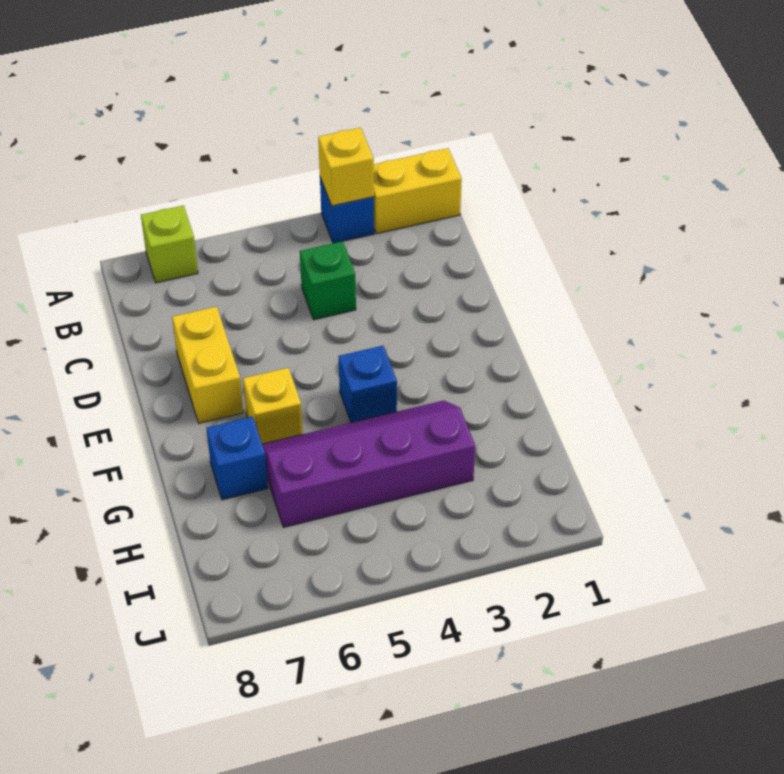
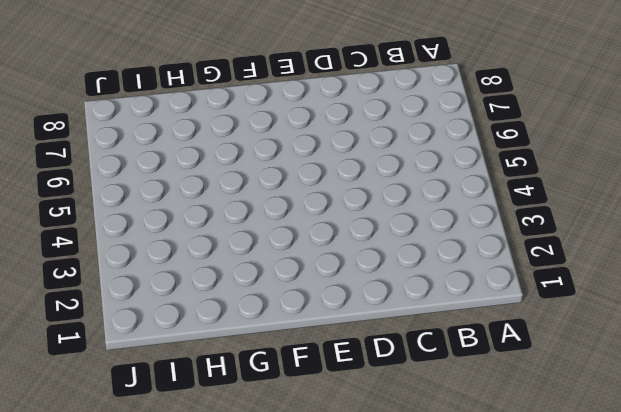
none -> yellow brick A1:A2 level 1
none -> blue brick A3 level 1

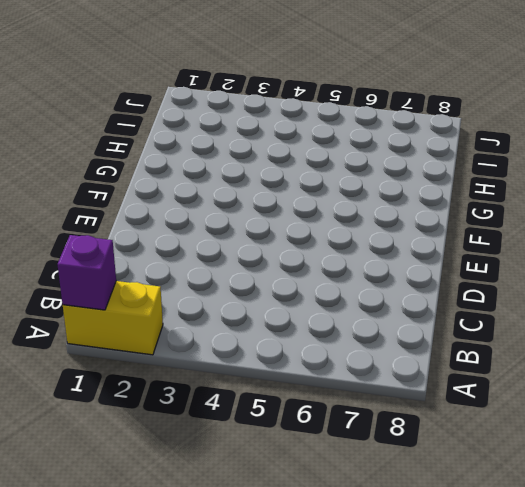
purple brick A1 level 2 -> none
none -> blue brick A3 level 1
none -> lime brick A7 level 1

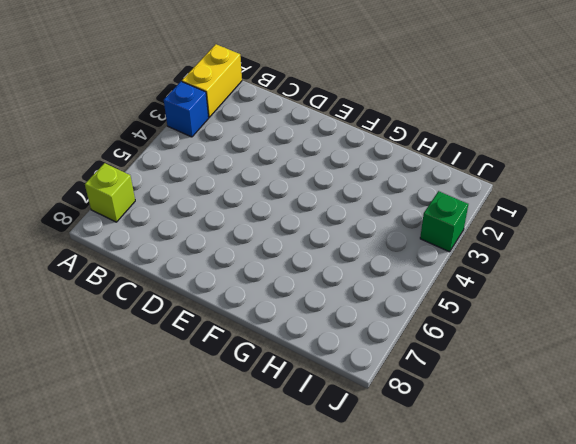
green brick J3 level 1 -> green brick C4 level 1
none -> yellow brick D7:E7 level 1
none -> blue brick F4 level 1

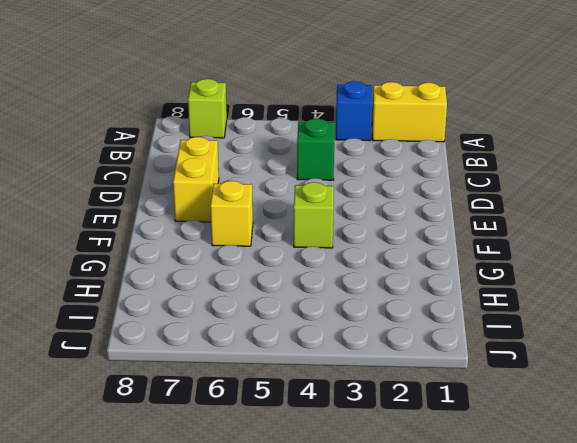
lime brick F4 level 1 -> blue brick F4 level 1
none -> purple slope G3:H6 level 1 top H
none -> blue brick G7 level 1

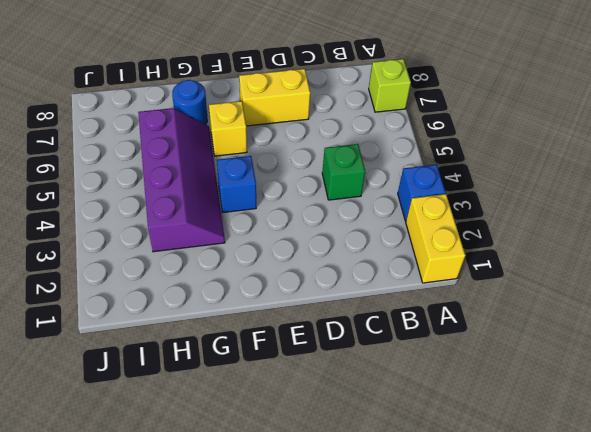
blue round brick G7 level 1 -> blue brick G7 level 1
none -> yellow brick A3 level 2

